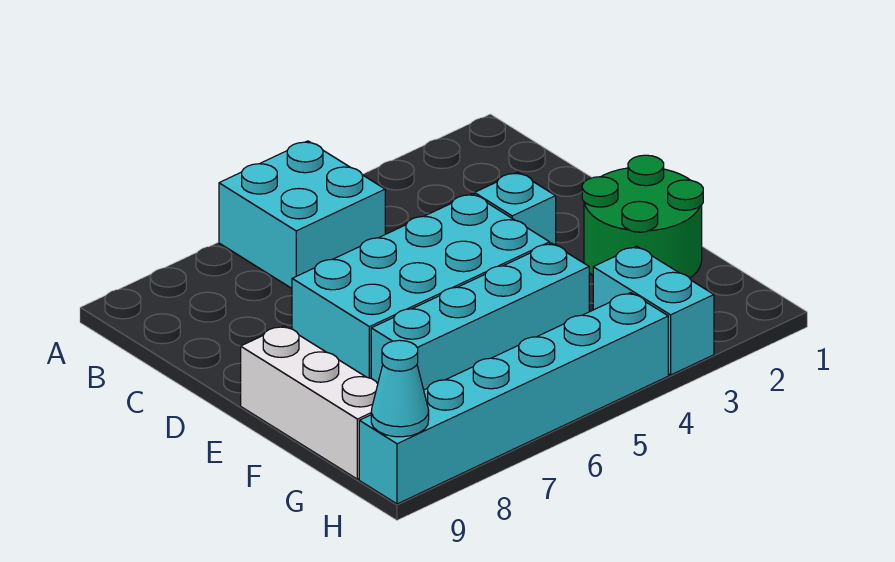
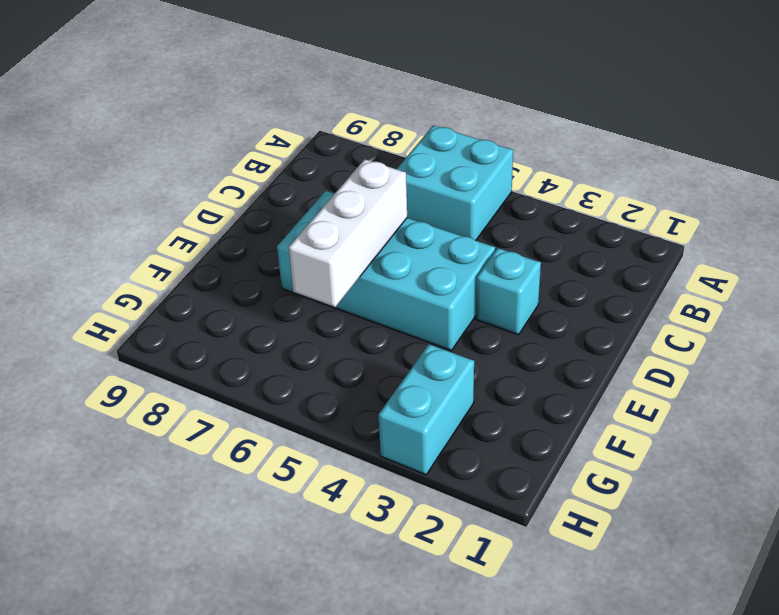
white brick D6:F6 level 2 -> white brick E9:G9 level 1
none -> green round brick E1:F2 level 1
none -> cyan brick F4:F7 level 1

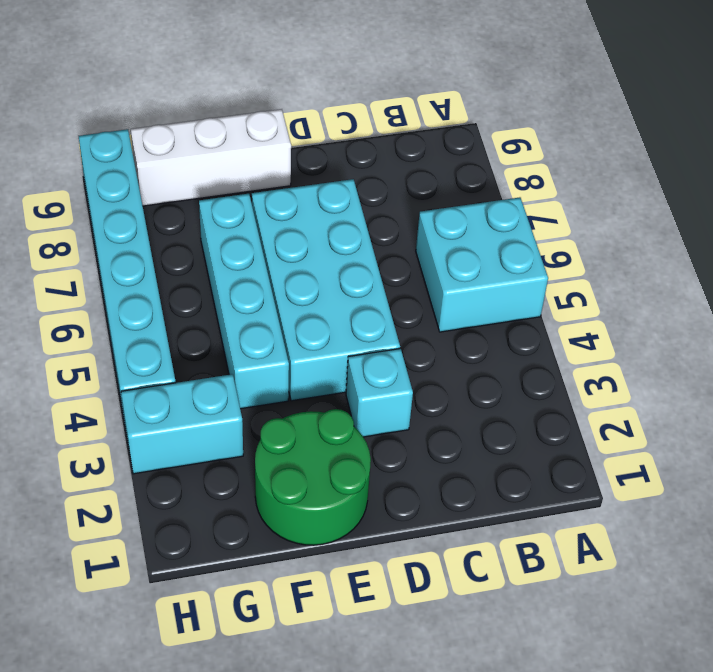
none -> cyan cone H9 level 2

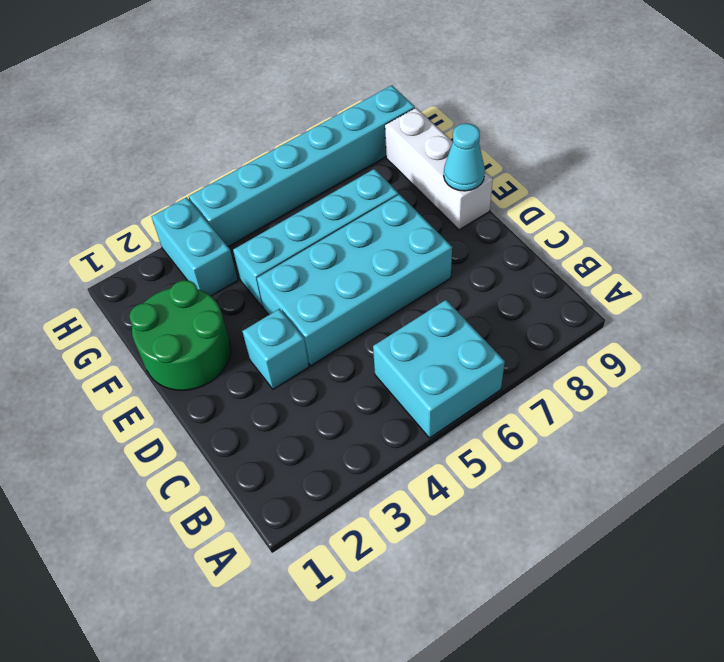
cyan cone E9 level 2 -> cyan cone H9 level 2

